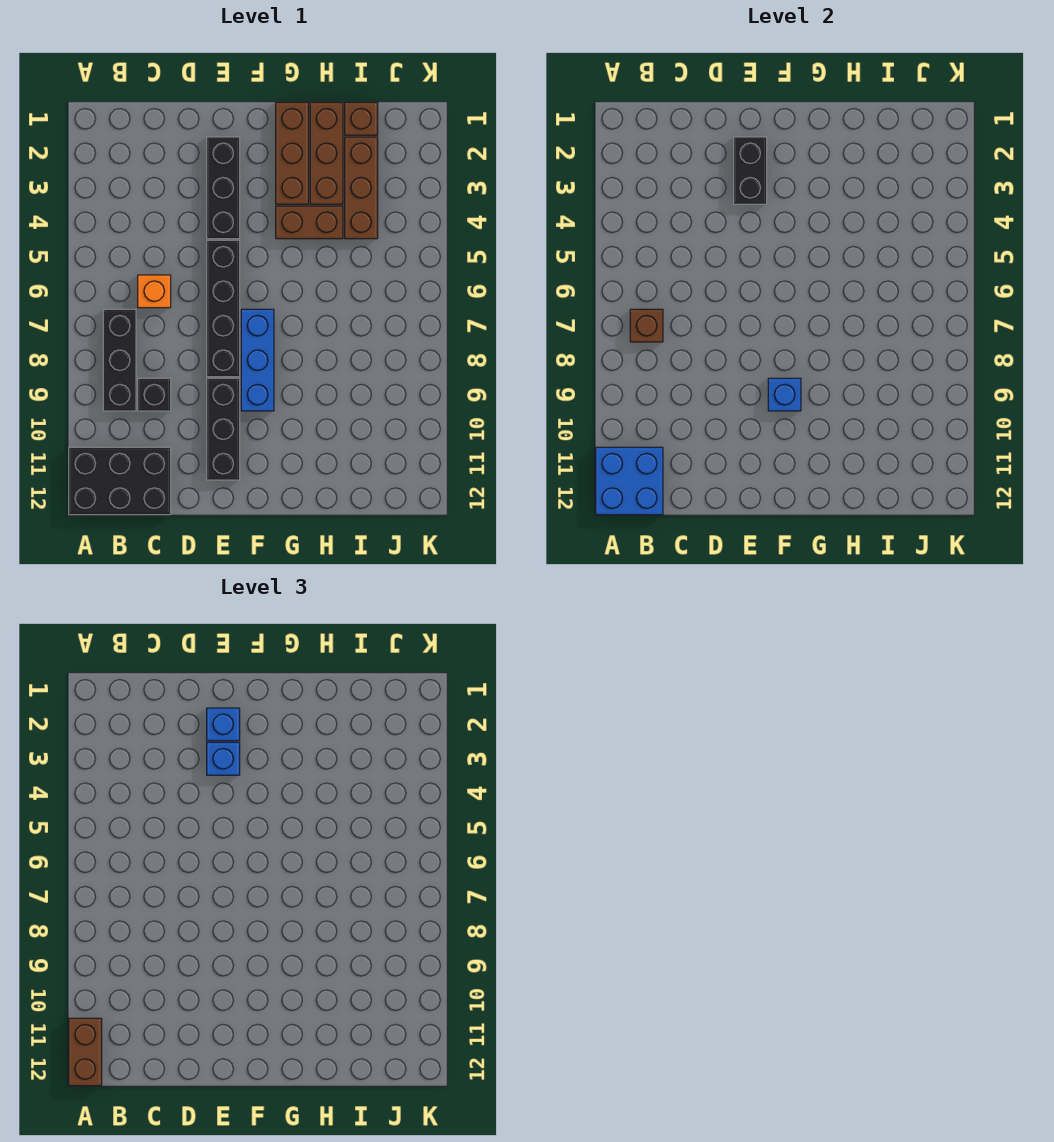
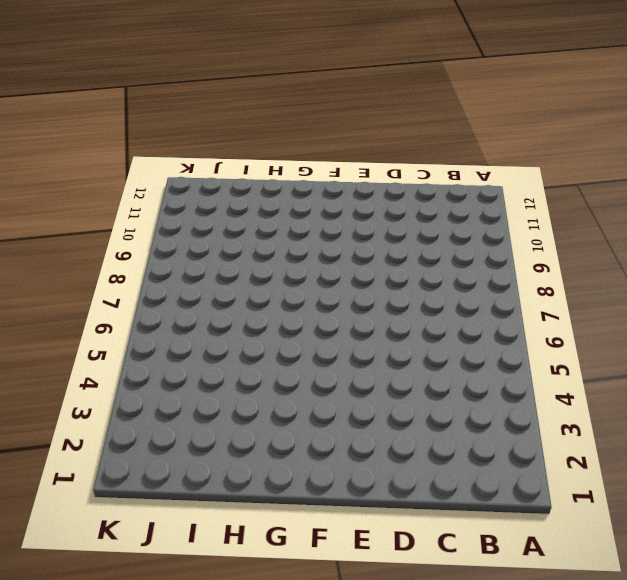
none -> black brick A11:C12 level 1
none -> black brick B7:B9 level 1
none -> orange brick C6 level 1

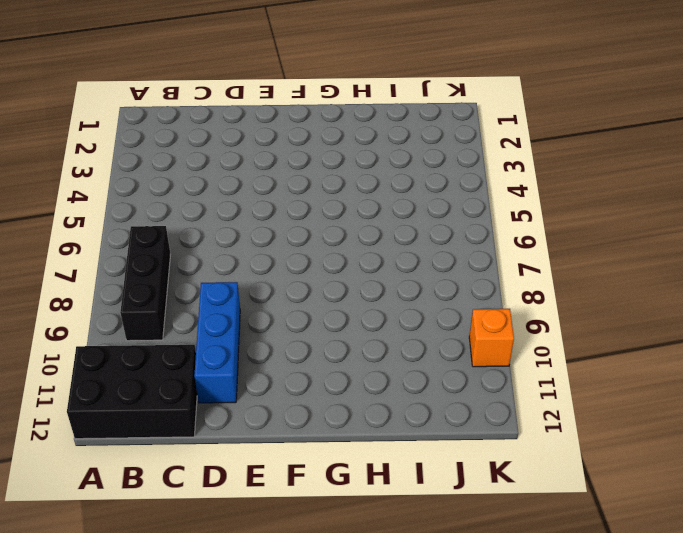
blue brick D9:D11 level 1 -> blue brick F7:F9 level 1
orange brick K10 level 1 -> orange brick C6 level 1
none -> black brick C9 level 1
none -> black brick E2:E4 level 1
none -> black brick E5:E8 level 1

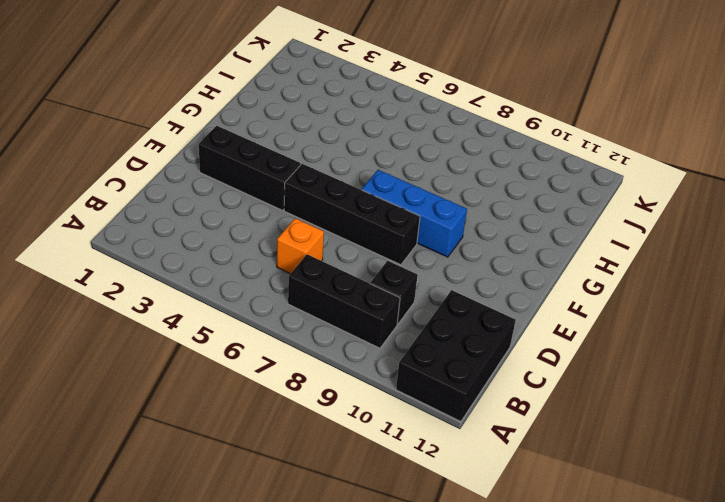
none -> black brick E9:E11 level 1
none -> brown brick G1:G3 level 1
none -> brown brick G4:H4 level 1

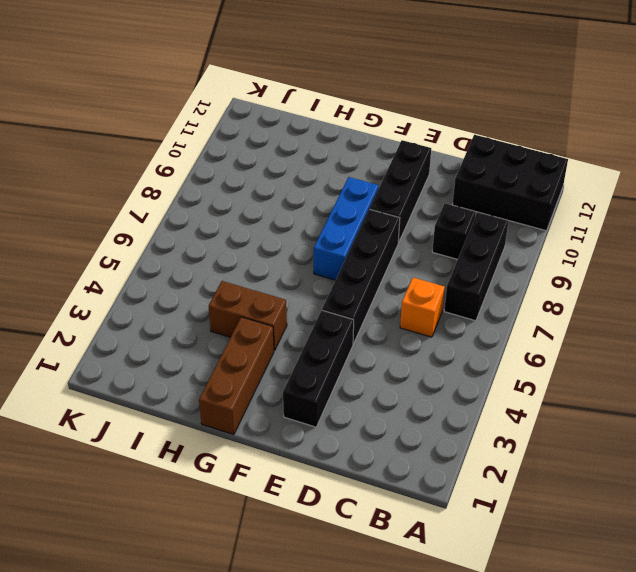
none -> brown brick H1:H3 level 1
none -> brown brick I1 level 1
none -> brown brick I2:I4 level 1

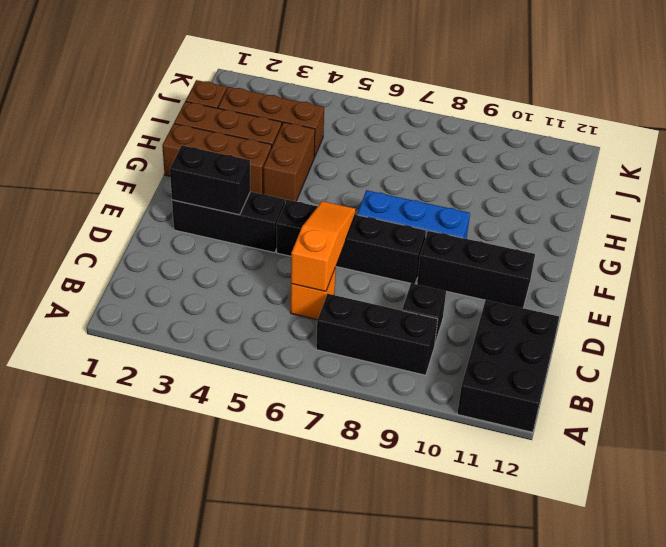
orange slope C6:E6 level 2 top C -> none
none -> blue brick A11:B12 level 2
none -> brown brick B7 level 2
none -> blue brick F9 level 2

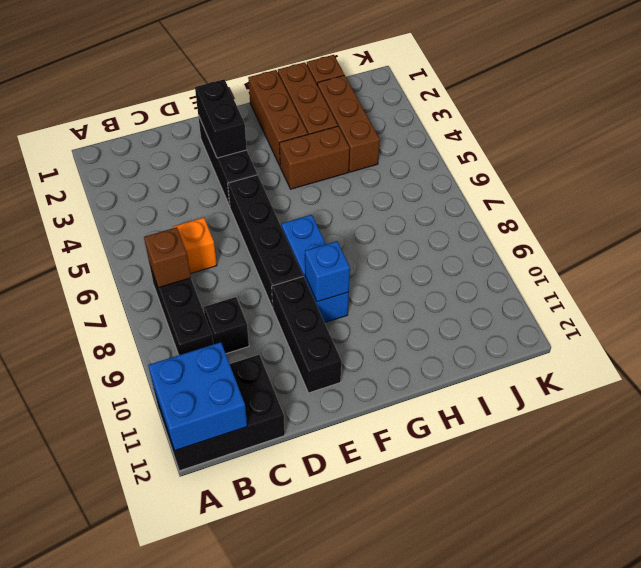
none -> brown brick A11:A12 level 3
none -> blue brick E2 level 3
none -> blue brick E3 level 3

